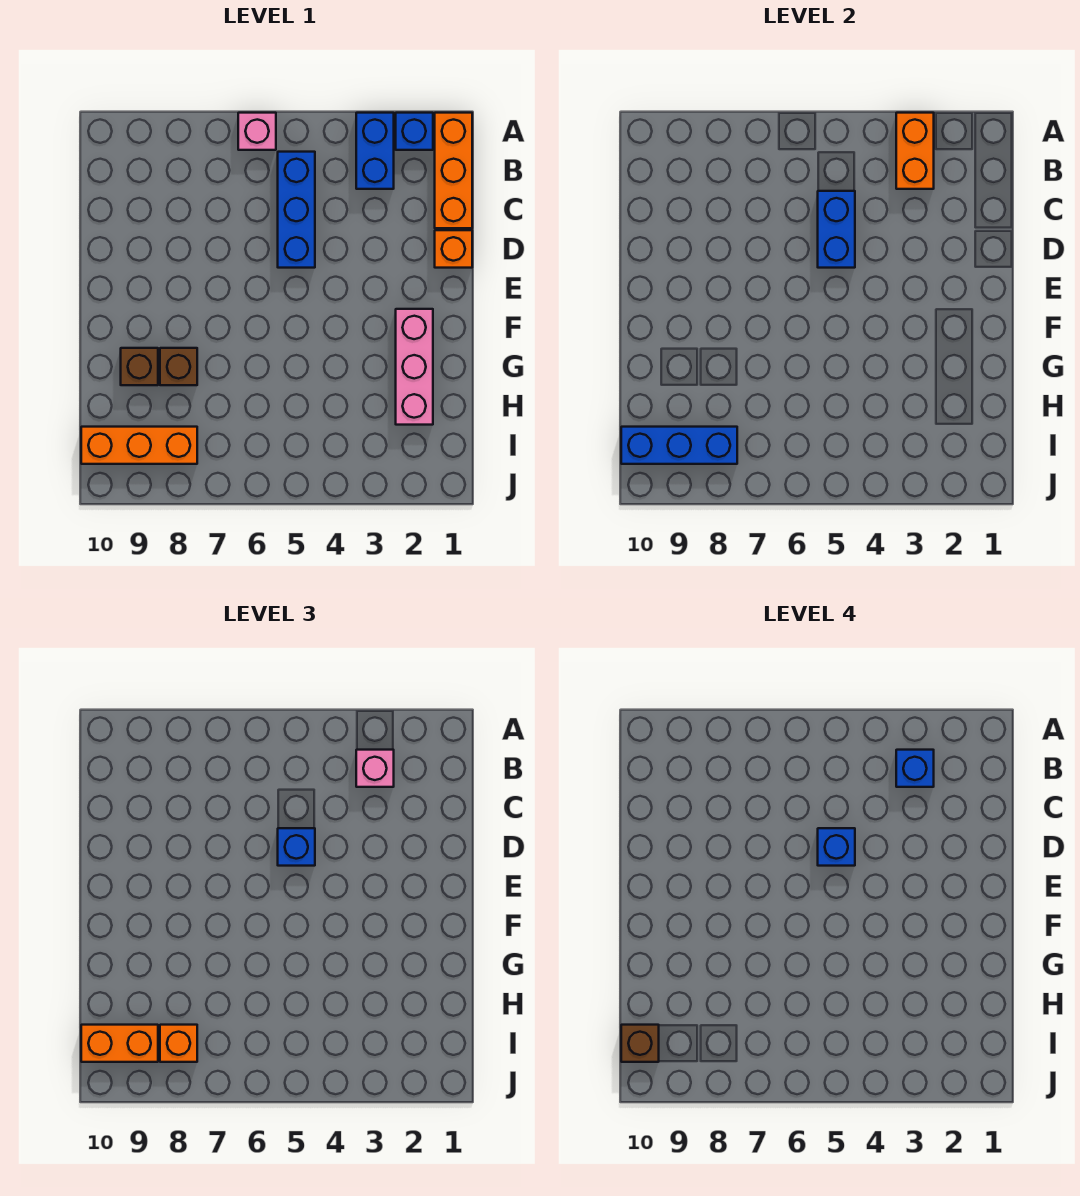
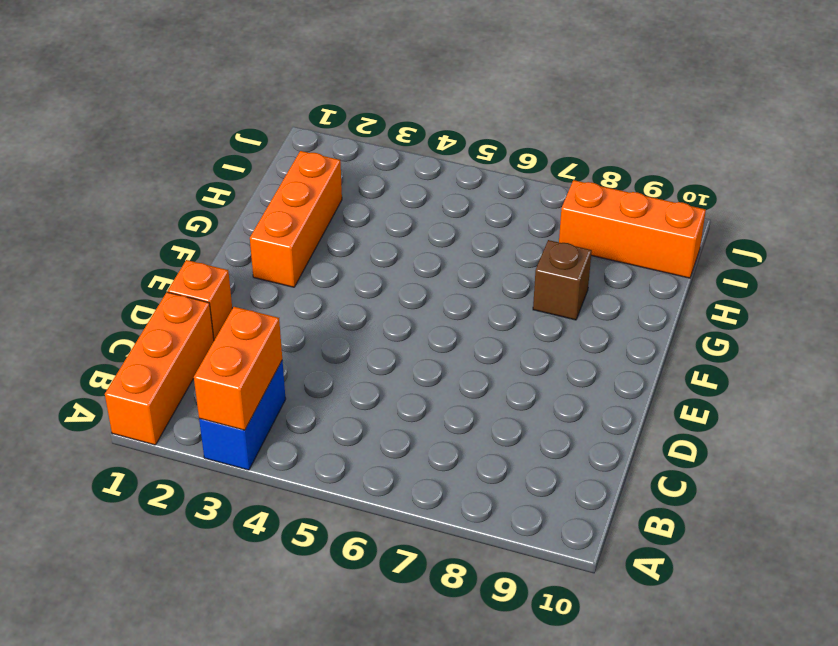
orange brick F2:H2 level 1 -> pink brick F2:H2 level 1
none -> blue brick A2 level 1
none -> pink brick A6 level 1
none -> blue brick B5:D5 level 1

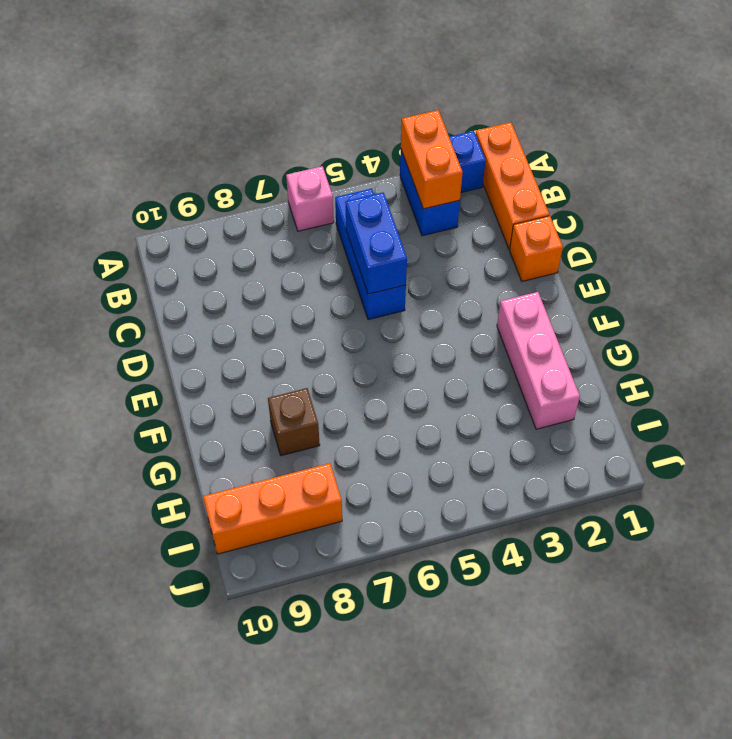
none -> brown brick G9 level 1
none -> blue brick I8:I10 level 2
none -> pink brick B3 level 3

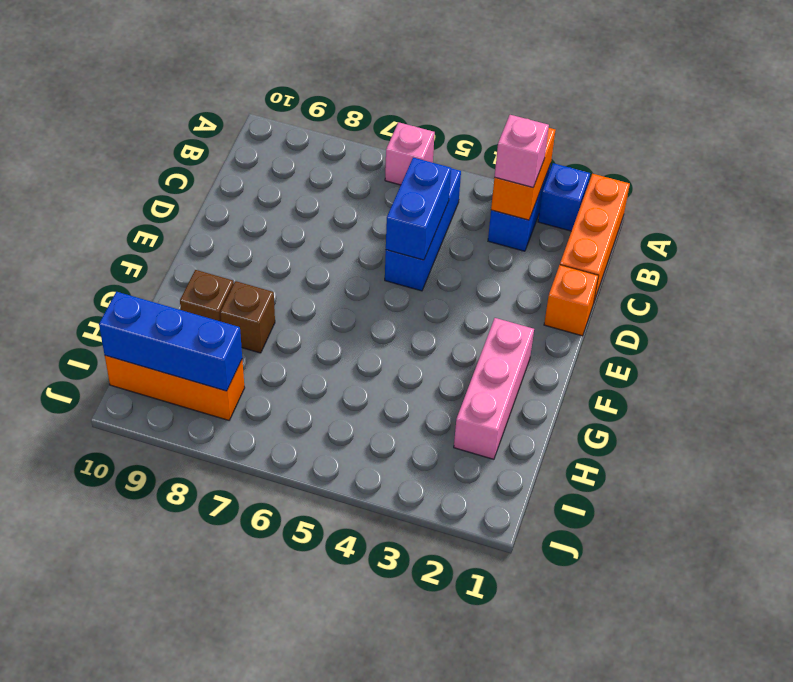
none -> blue brick D5 level 3
none -> orange brick I8 level 3
none -> orange brick I9:I10 level 3

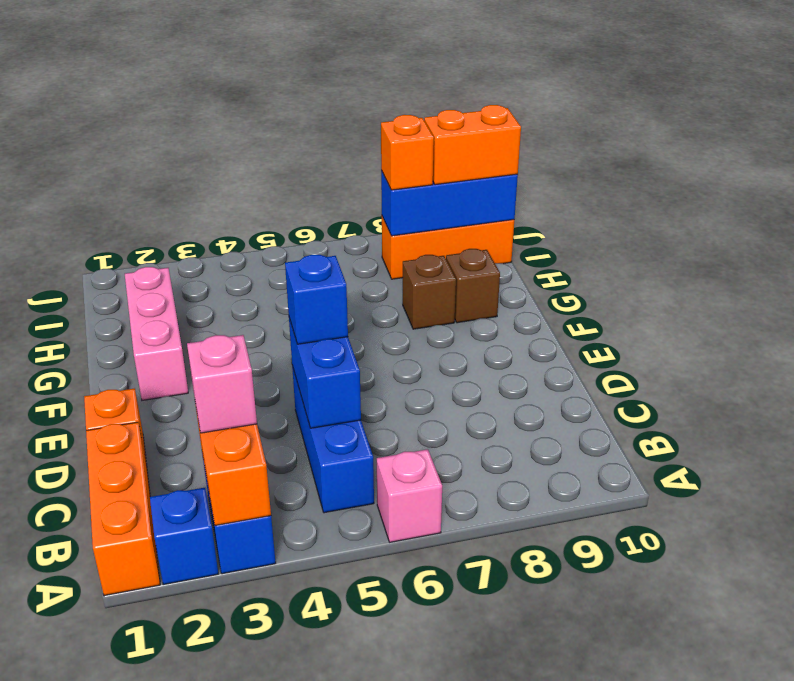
none -> blue brick B3 level 4
none -> blue brick D5 level 4
none -> brown brick I10 level 4

